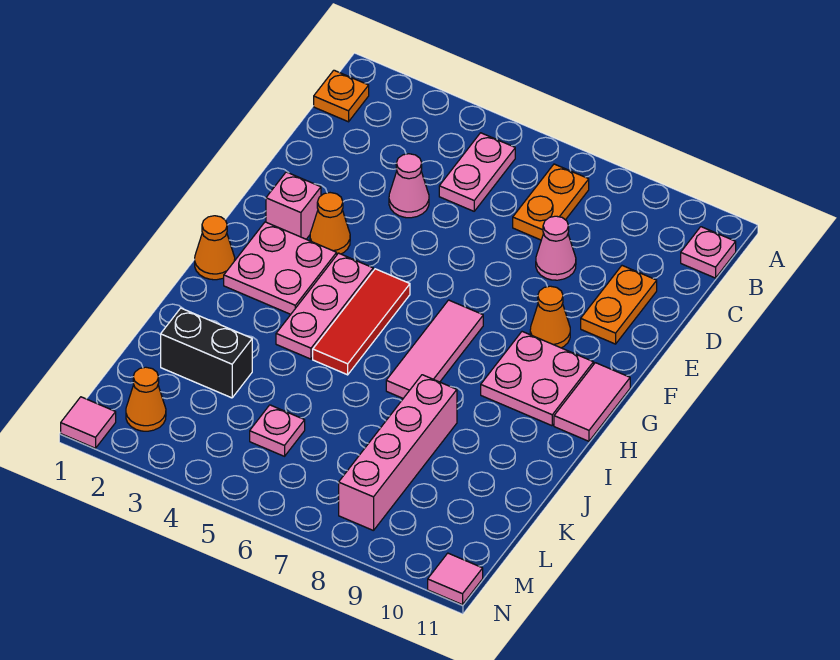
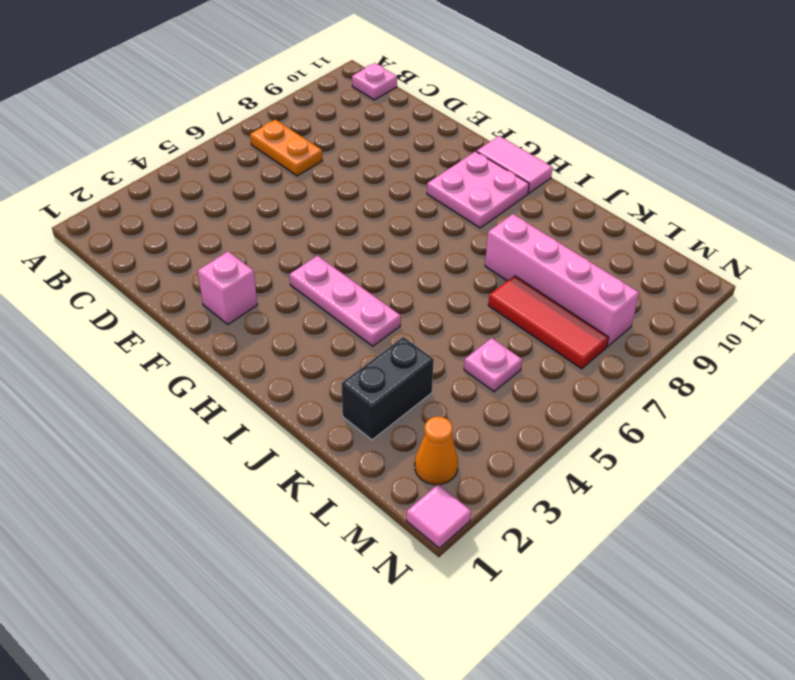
red tile K7:M7 level 1 -> red tile G5:I5 level 1
none -> orange plate B1 level 1
none -> pink plate B5:C5 level 1
none -> pink cone D4 level 1

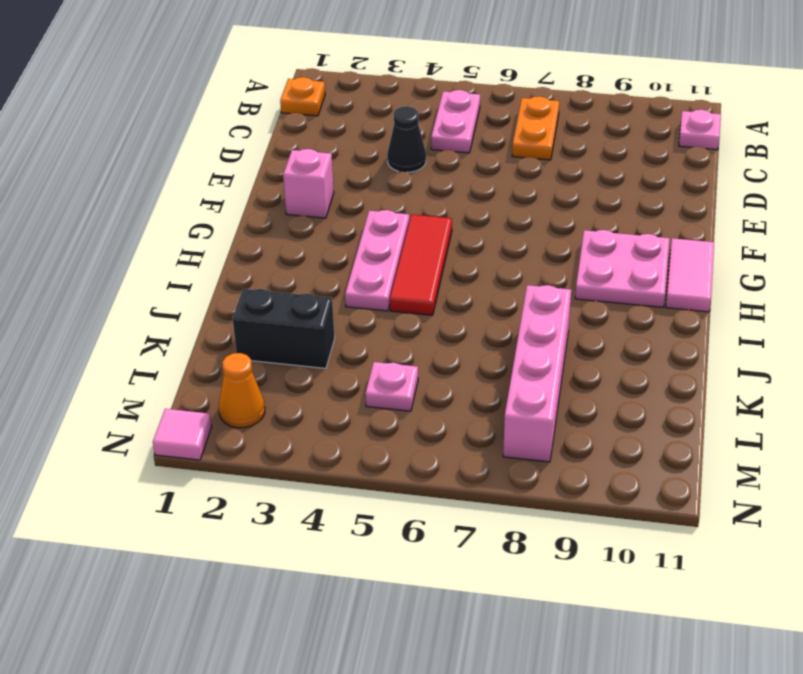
black cone D4 level 1 -> pink cone D4 level 1
none -> pink cone D8 level 1
none -> orange plate D10:E10 level 1
none -> orange cone F3 level 1

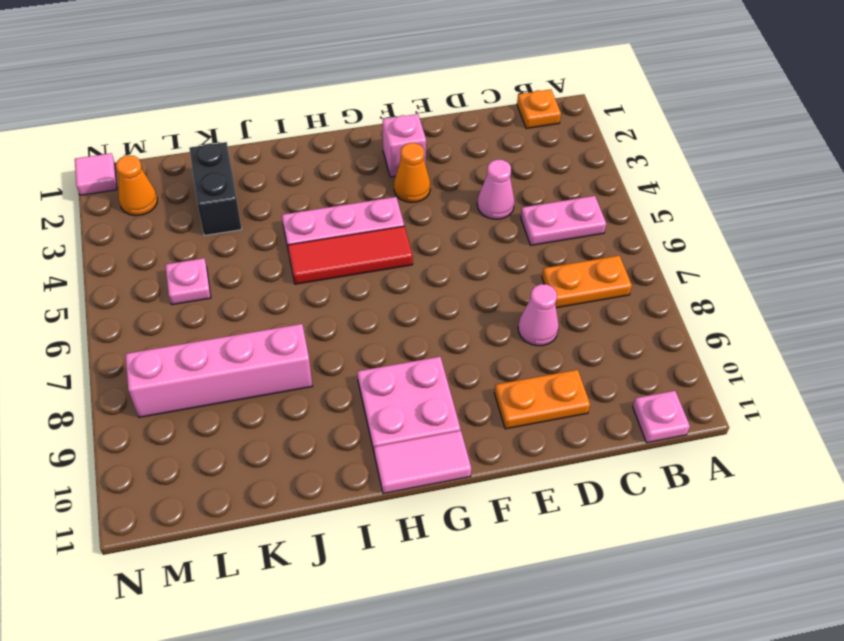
none -> orange cone F9 level 1
none -> pink plate G2:H3 level 1
none -> pink tile G7:I7 level 1

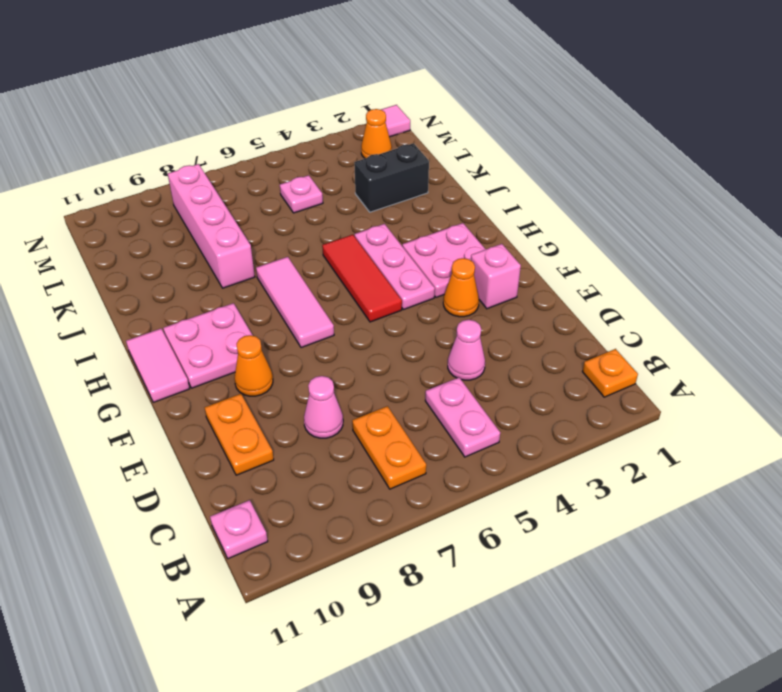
none -> orange cone H1 level 1
none -> pink tile N11 level 1

